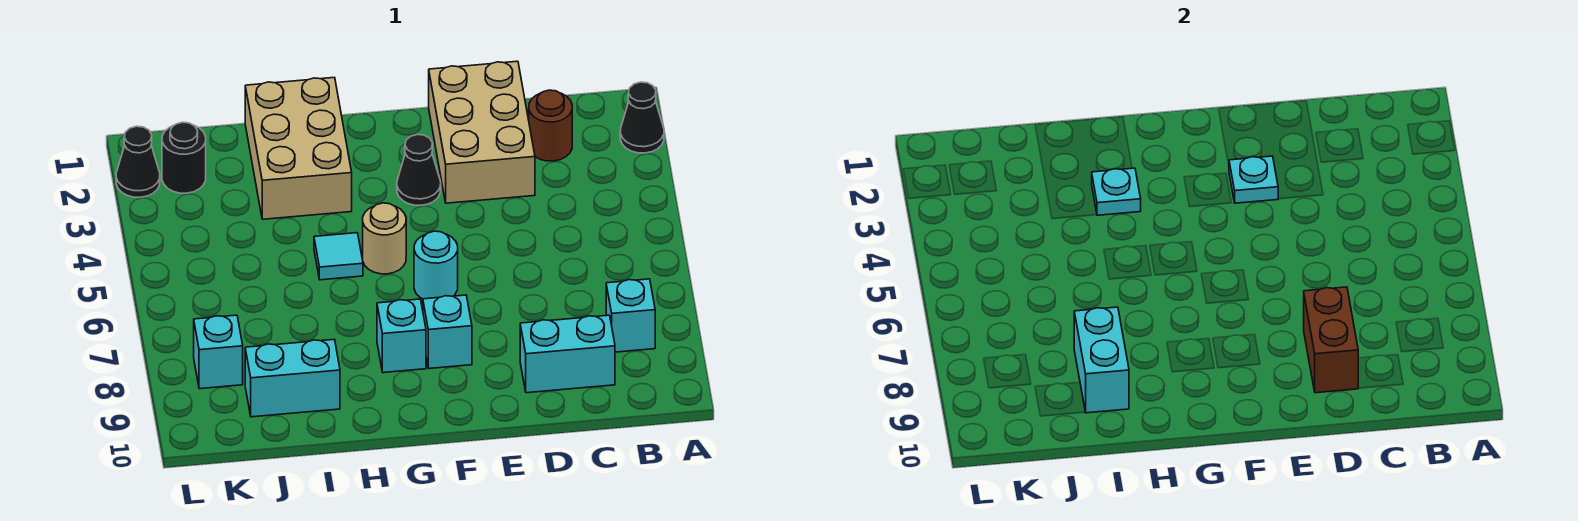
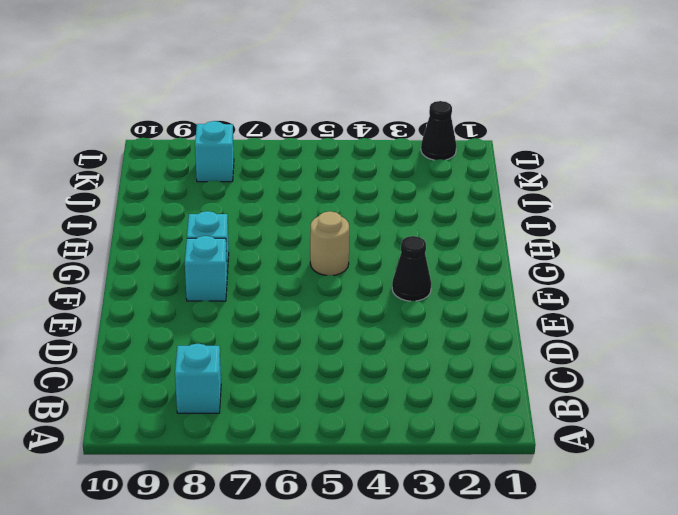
none -> black cone A2 level 1
none -> brown round brick C2 level 1
none -> cyan brick C9:D9 level 1

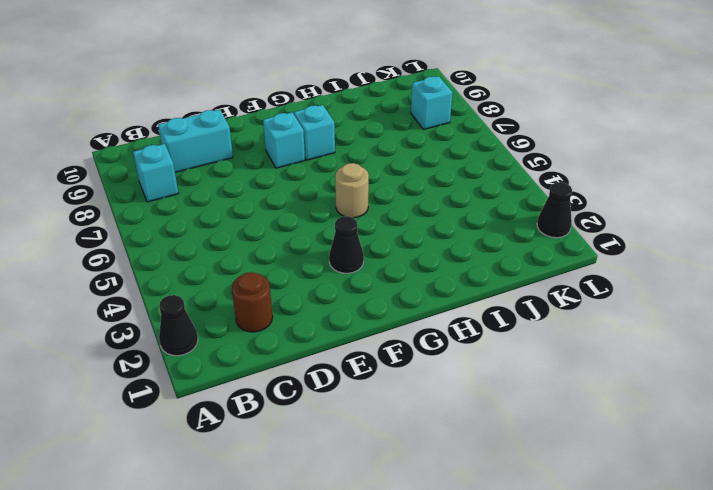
none -> tan brick D1:E3 level 1
none -> cyan round brick F6 level 1
none -> tan brick H1:I3 level 1

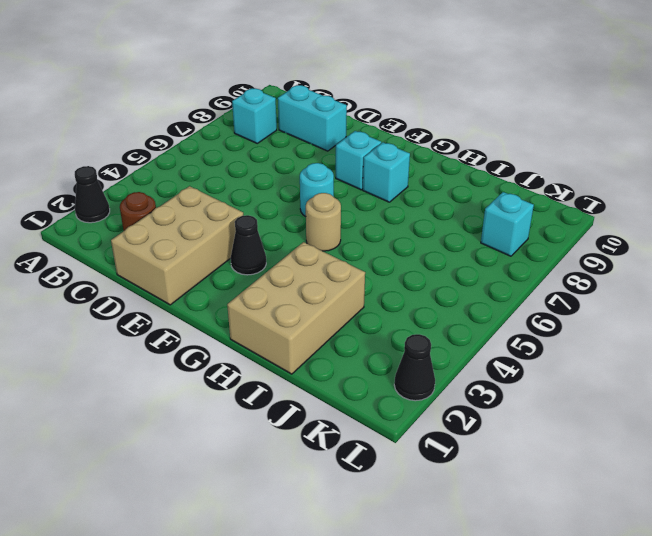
none -> cyan tile H5 level 1
none -> cyan brick I9:J9 level 1
none -> black round brick K2 level 1

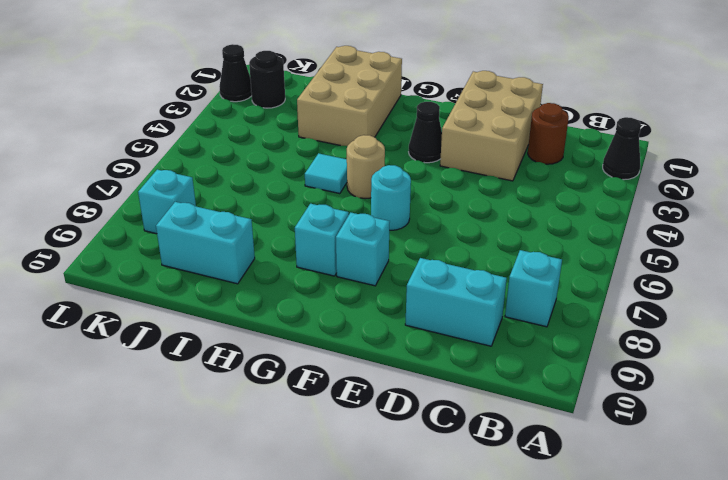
none -> brown brick D8:D9 level 2
none -> cyan plate E3 level 2
none -> cyan plate H3 level 2

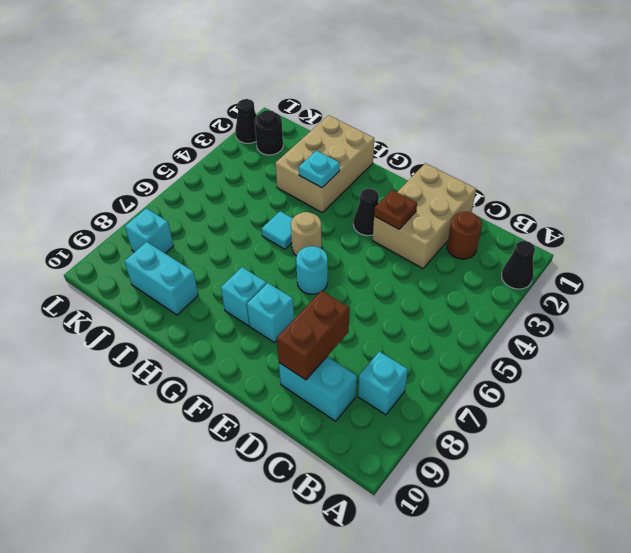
brown plate E3 level 2 -> cyan plate E3 level 2
none -> cyan brick I8:I9 level 2

